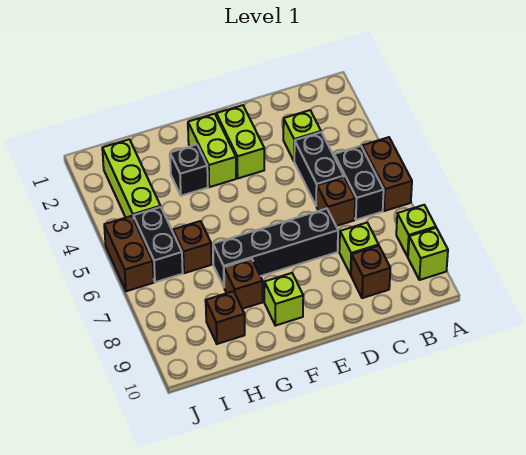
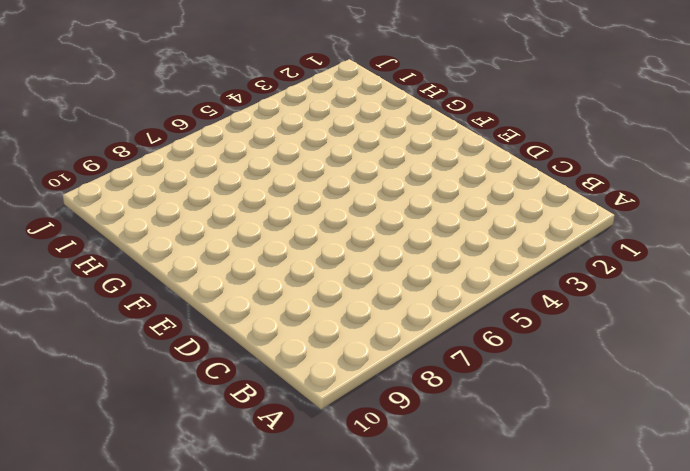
none -> brown brick A5:A6 level 1
none -> lime brick A8 level 1
none -> lime brick A9 level 1

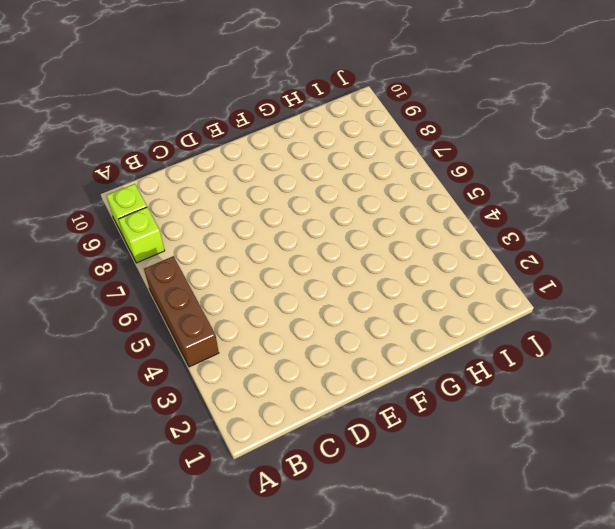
brown brick A4:A6 level 1 -> brown brick A5:A6 level 1
none -> black brick B5:B6 level 1
none -> lime brick C3 level 1
none -> black brick C4:C5 level 1

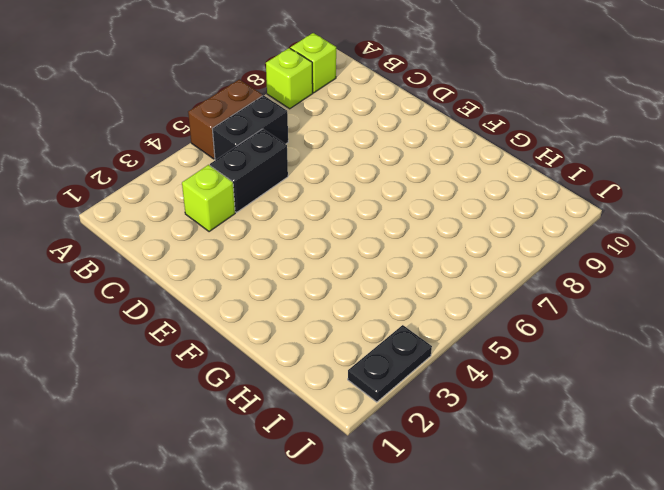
black plate J2:J3 level 1 -> none
none -> brown brick C6 level 1
none -> lime brick C8 level 1
none -> brown brick C9 level 1

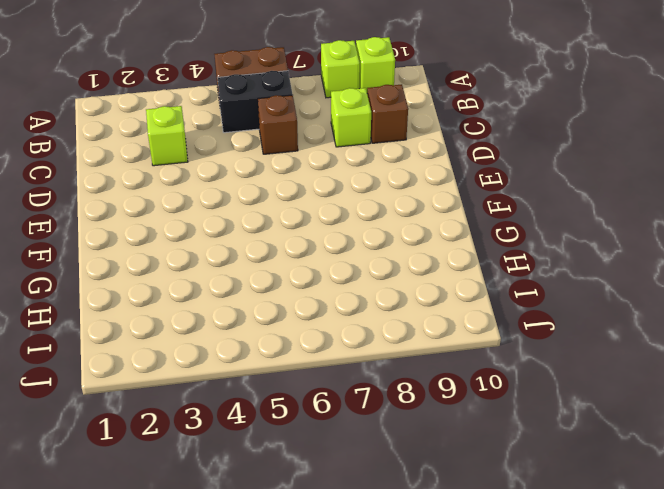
none -> black brick C4:C5 level 1
none -> black brick D7:G7 level 1
none -> lime brick E2:E3 level 1

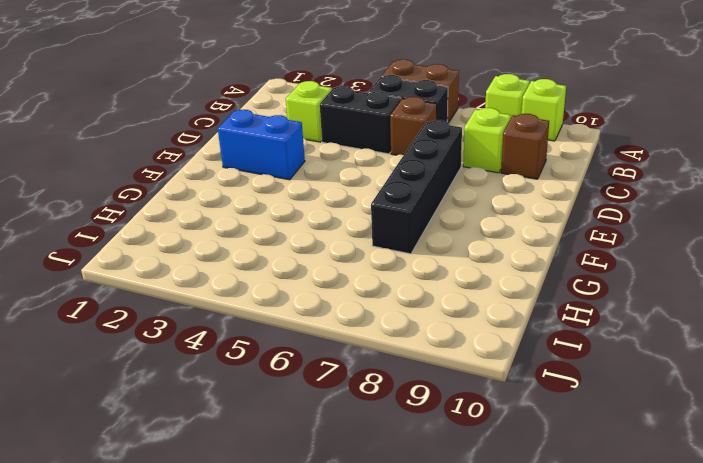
blue brick E2:E3 level 1 -> lime brick E2:E3 level 1
none -> lime brick F2:F3 level 1
none -> lime brick F9 level 1
none -> black brick G3 level 1

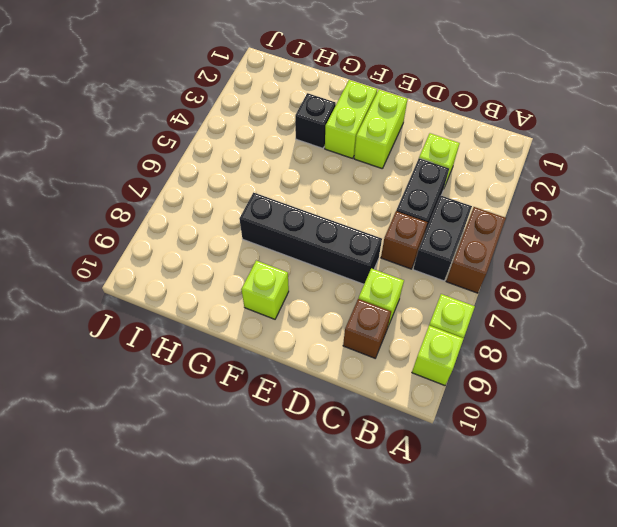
none -> brown brick G8 level 1
none -> brown brick H6 level 1
none -> brown brick H9 level 1

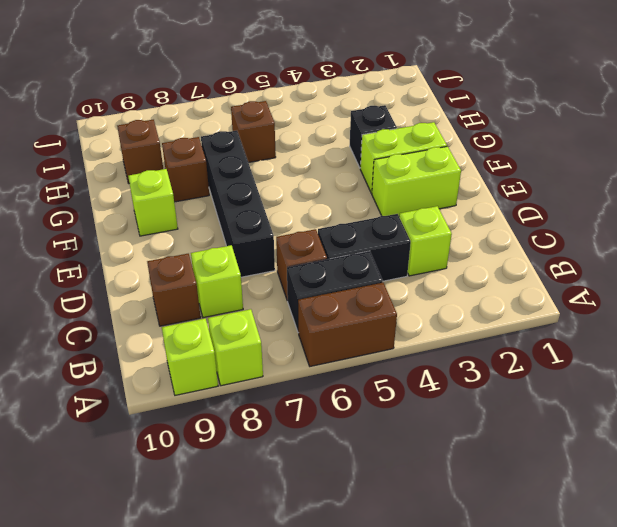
none -> lime brick I2:I4 level 1
none -> black brick I5:I6 level 1
none -> brown brick J5:J6 level 1

